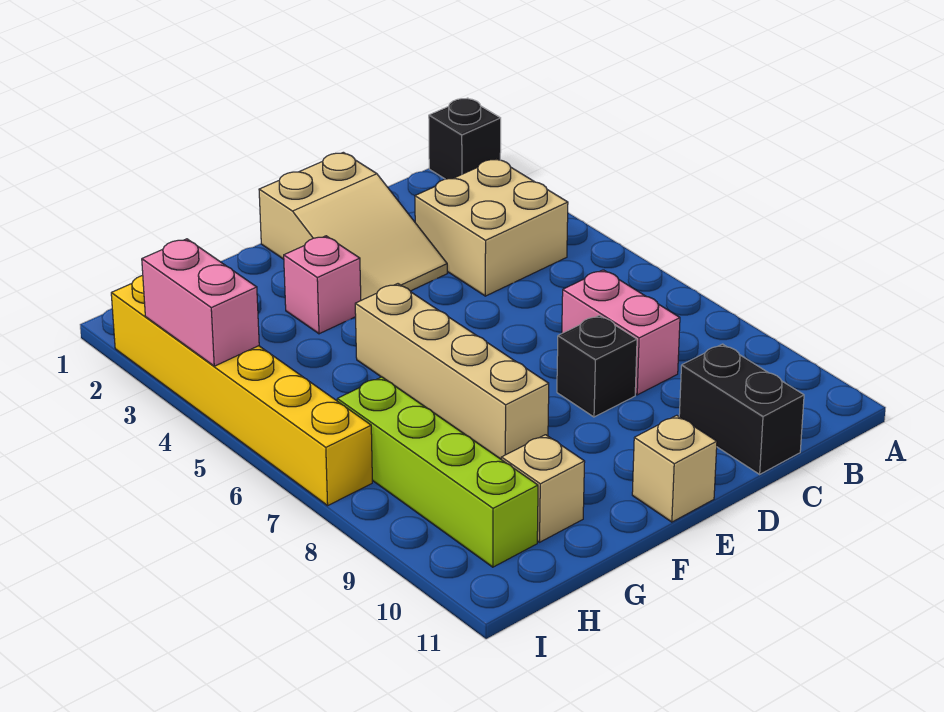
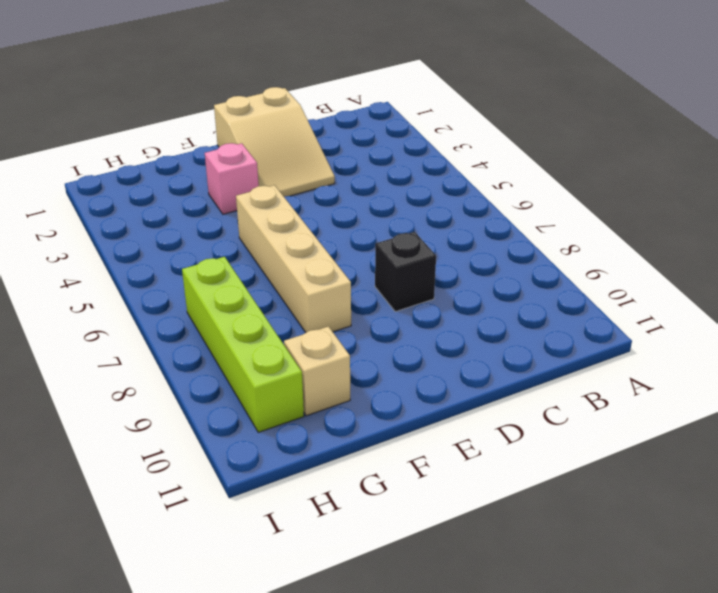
none -> black brick A1 level 1
none -> tan brick B3:C4 level 1
none -> pink brick C7:C8 level 1

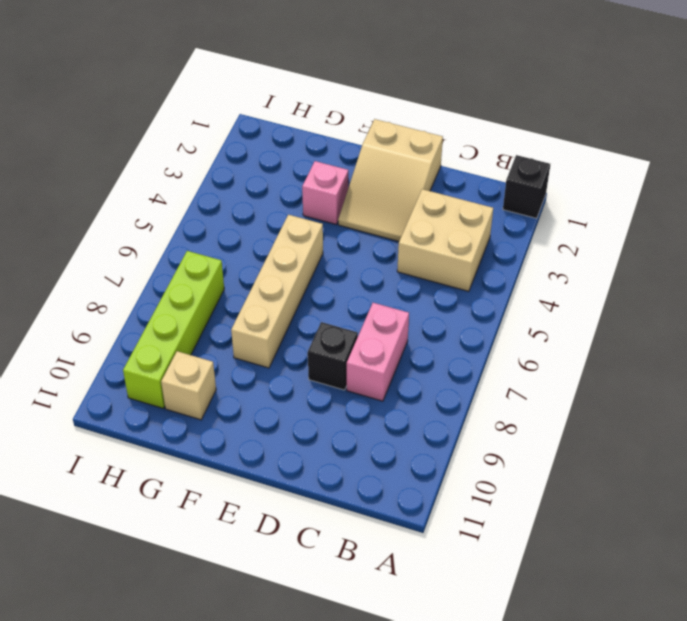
none -> black brick C10:C11 level 1
none -> tan brick E11 level 1
none -> yellow brick I2:I7 level 1

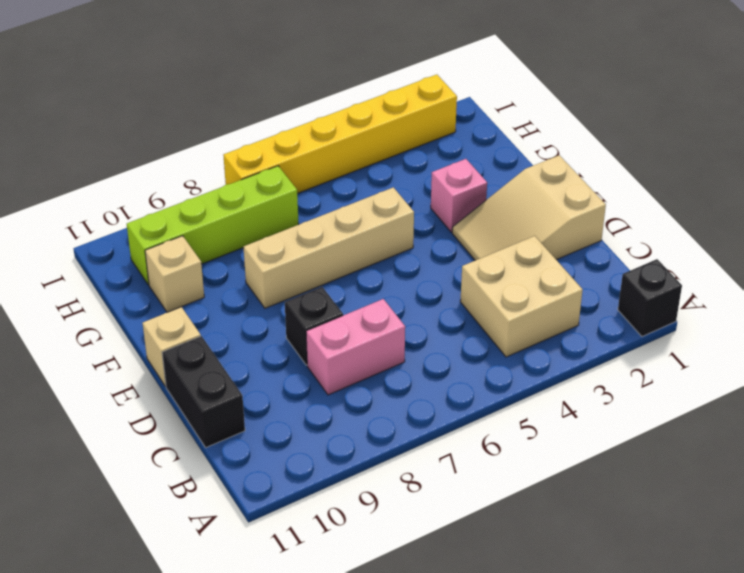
black brick C11:D11 level 1 -> black brick C10:C11 level 1
none -> pink brick I3:I4 level 2

